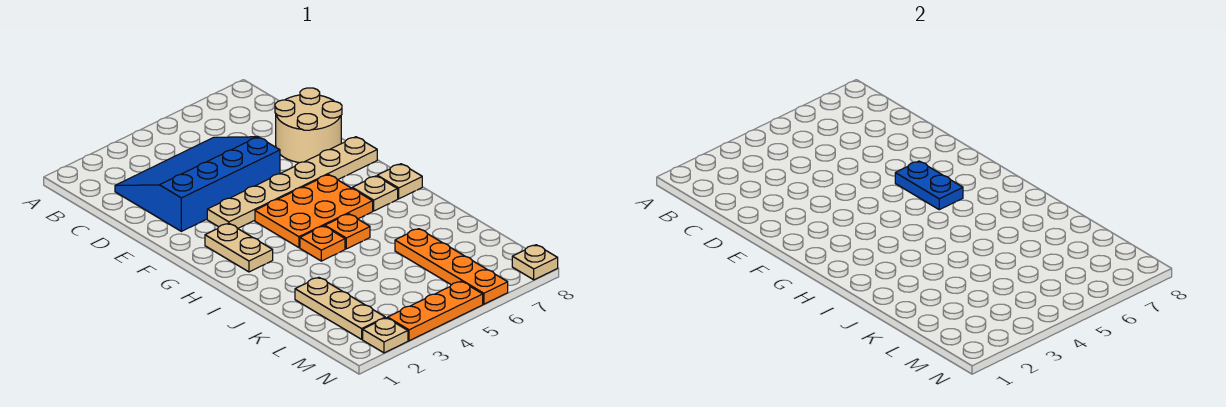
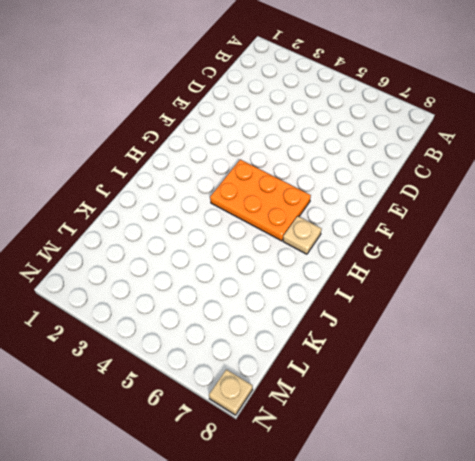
none -> blue slope C2:E5 level 1 top E
none -> tan round brick D7:E8 level 1
none -> tan plate F3:F8 level 1

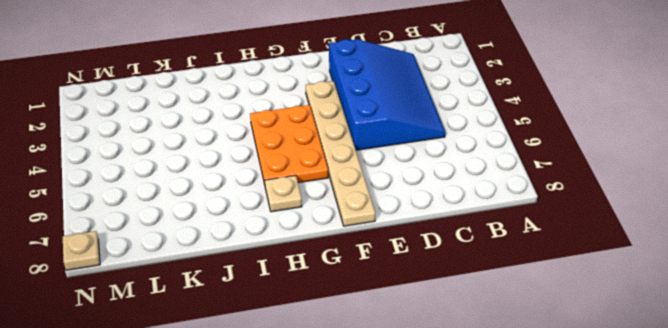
none -> tan round brick D7:E8 level 1
none -> tan plate G2:H2 level 1
none -> tan plate H8 level 1

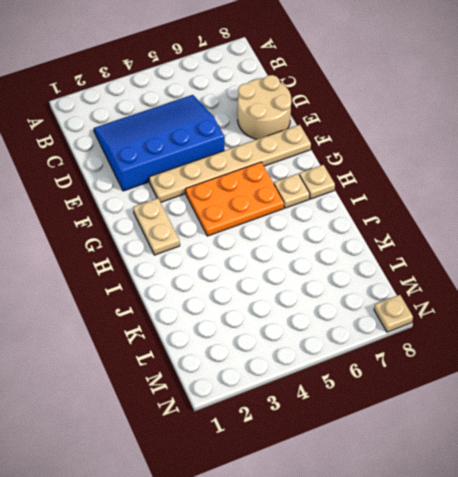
none -> orange plate I4 level 1
none -> orange plate I5 level 1
none -> tan plate K2:M2 level 1

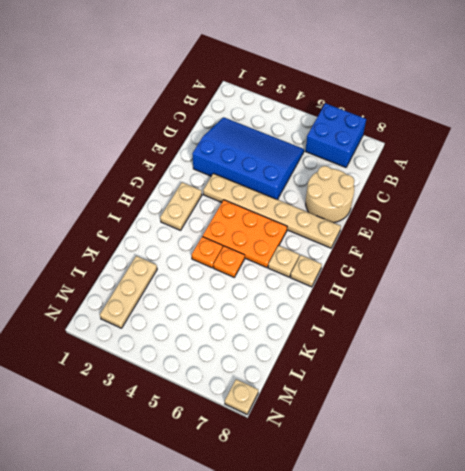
blue brick A6:B7 level 1 -> none
none -> orange plate K6:N6 level 1
none -> tan plate N2 level 1
none -> orange plate N3:N5 level 1

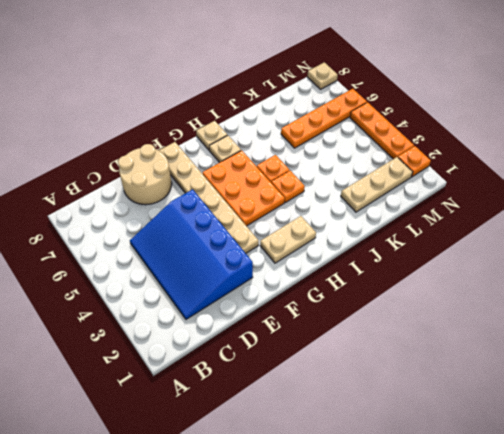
orange plate N2 level 1 -> tan plate N2 level 1
none -> blue plate F6:G6 level 2

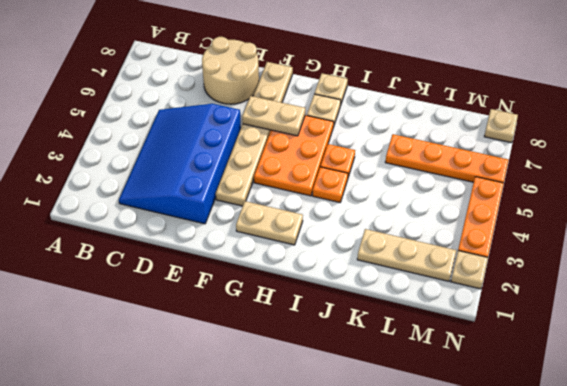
tan plate F6:G6 level 2 -> blue plate F6:G6 level 2

